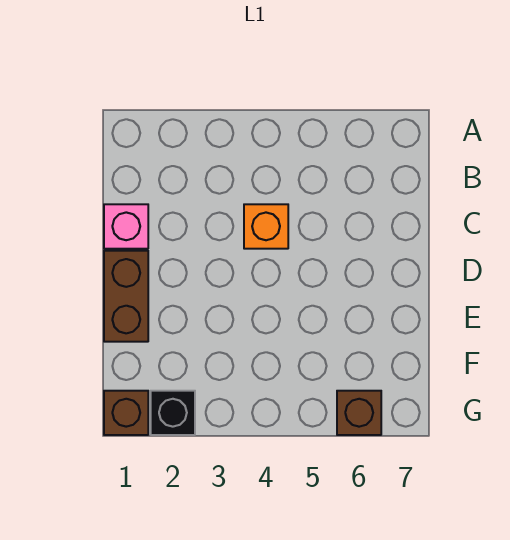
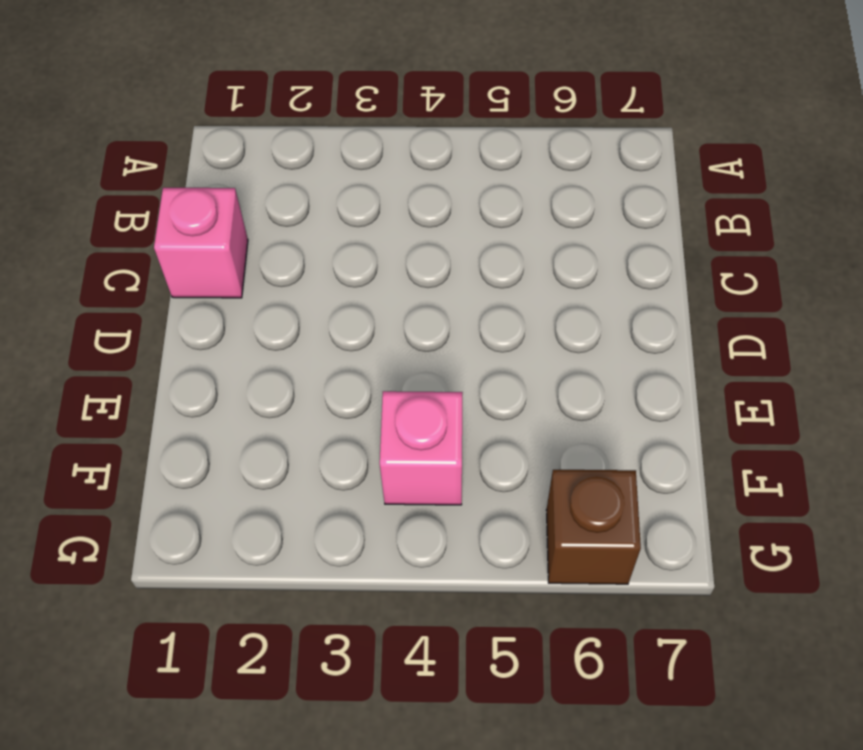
pink brick F4 level 1 -> none
none -> orange brick C4 level 1
none -> brown brick D1:E1 level 1

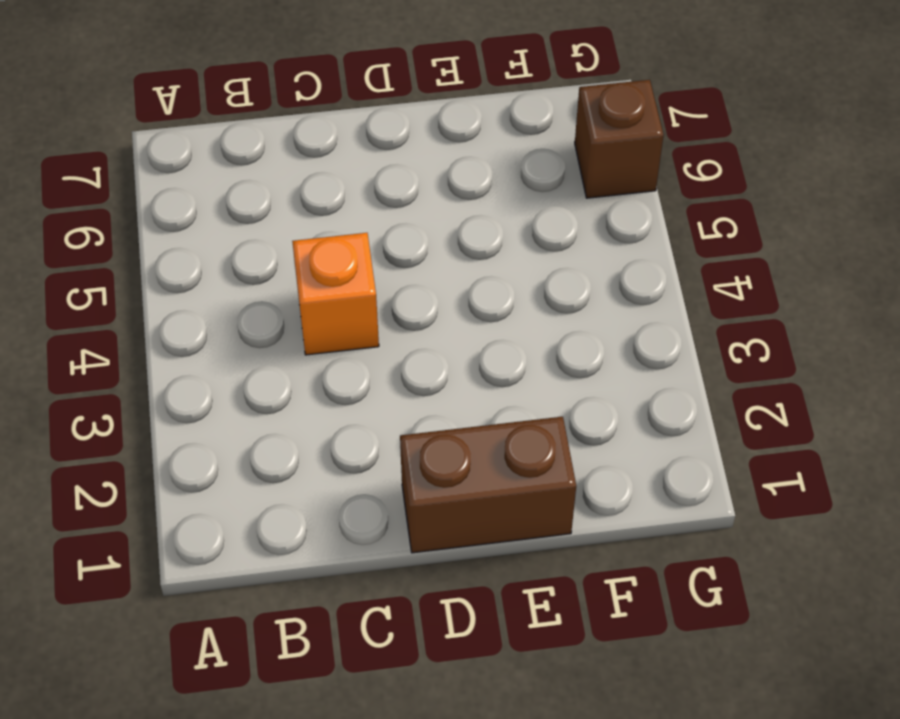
none -> pink brick C1 level 1
none -> brown brick G1 level 1

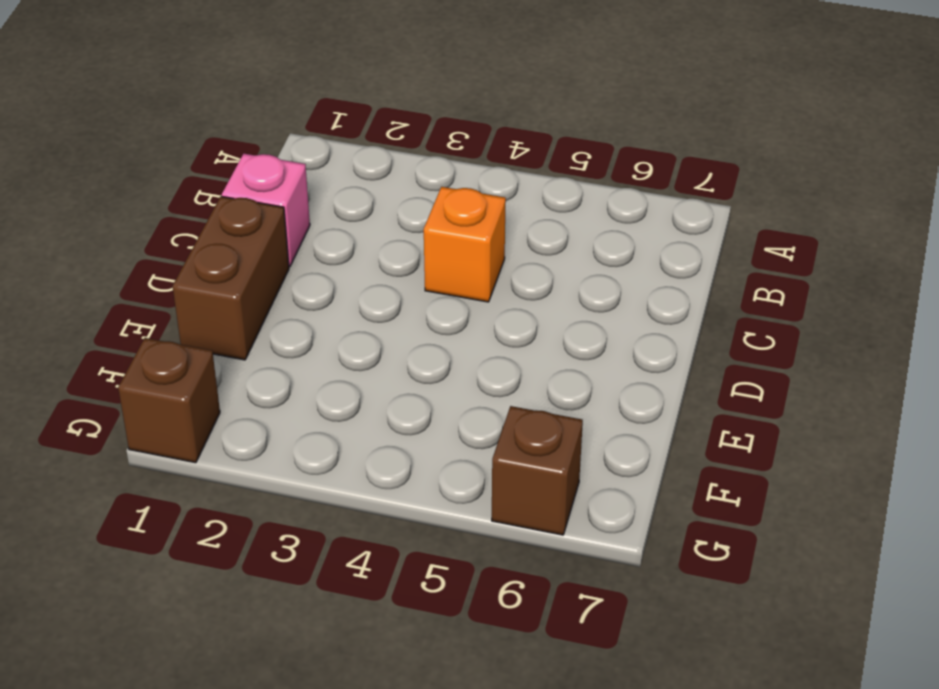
none -> black brick G2 level 1

